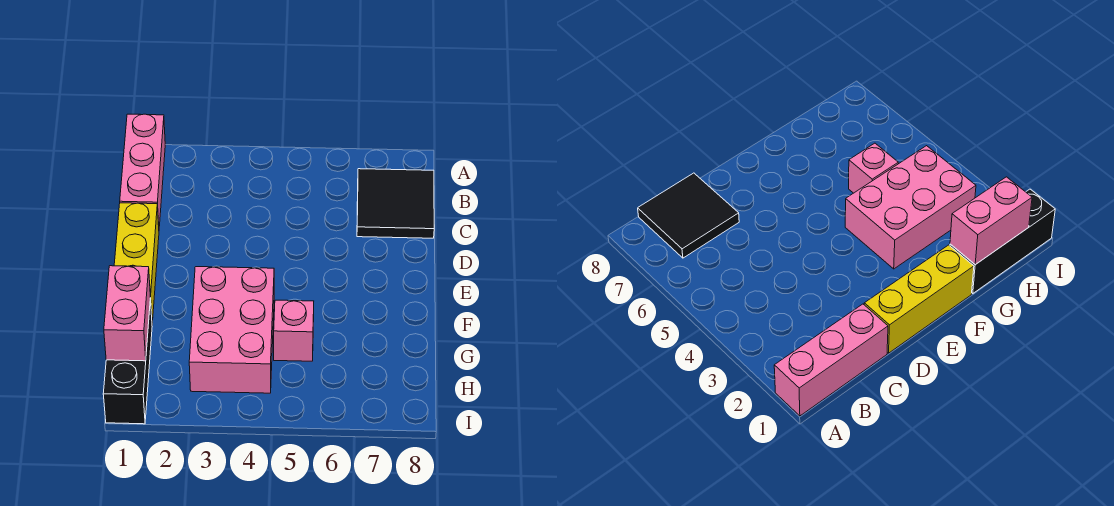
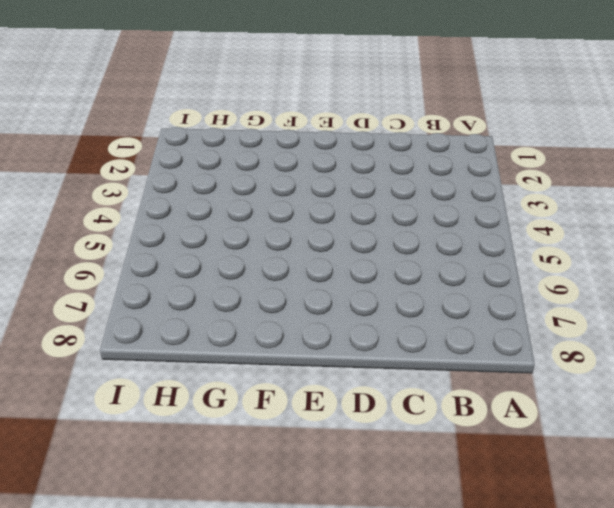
none -> pink brick A1:C1 level 1
none -> black tile B7:C8 level 1

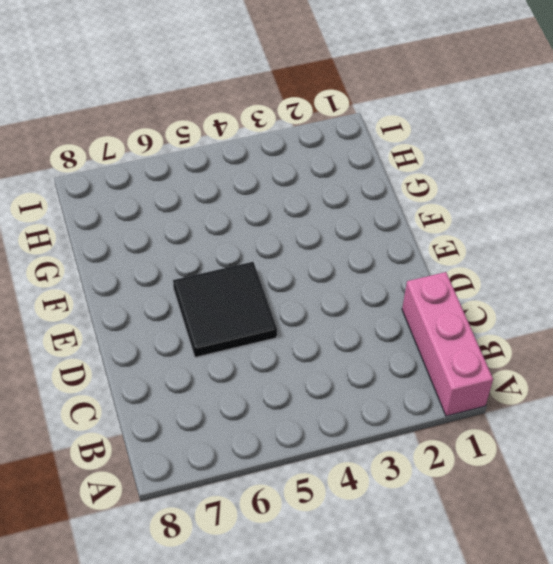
black tile D5:E6 level 1 -> black tile B7:C8 level 1
none -> yellow brick D1:F1 level 1
none -> pink brick F3:H4 level 1

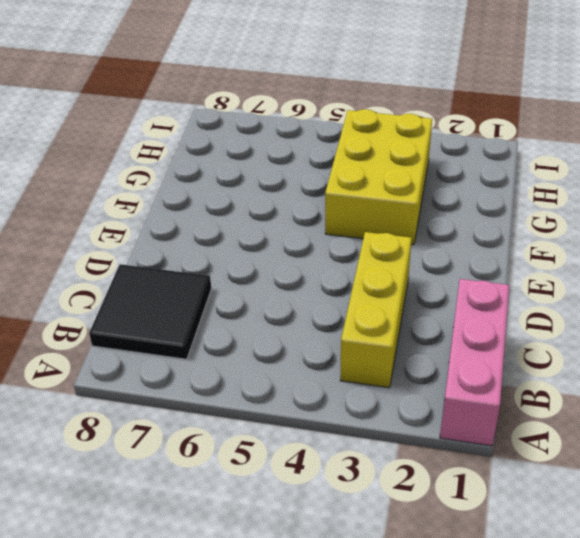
yellow brick B3:D3 level 1 -> yellow brick D1:F1 level 1
yellow brick F3:H4 level 1 -> pink brick F3:H4 level 1
none -> black brick G1:I1 level 1
none -> pink brick G5 level 1

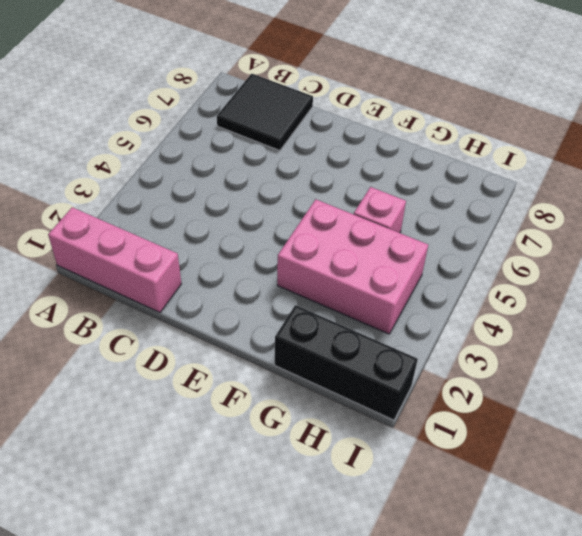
none -> yellow brick D1:F1 level 1
none -> pink brick G1:H1 level 2

